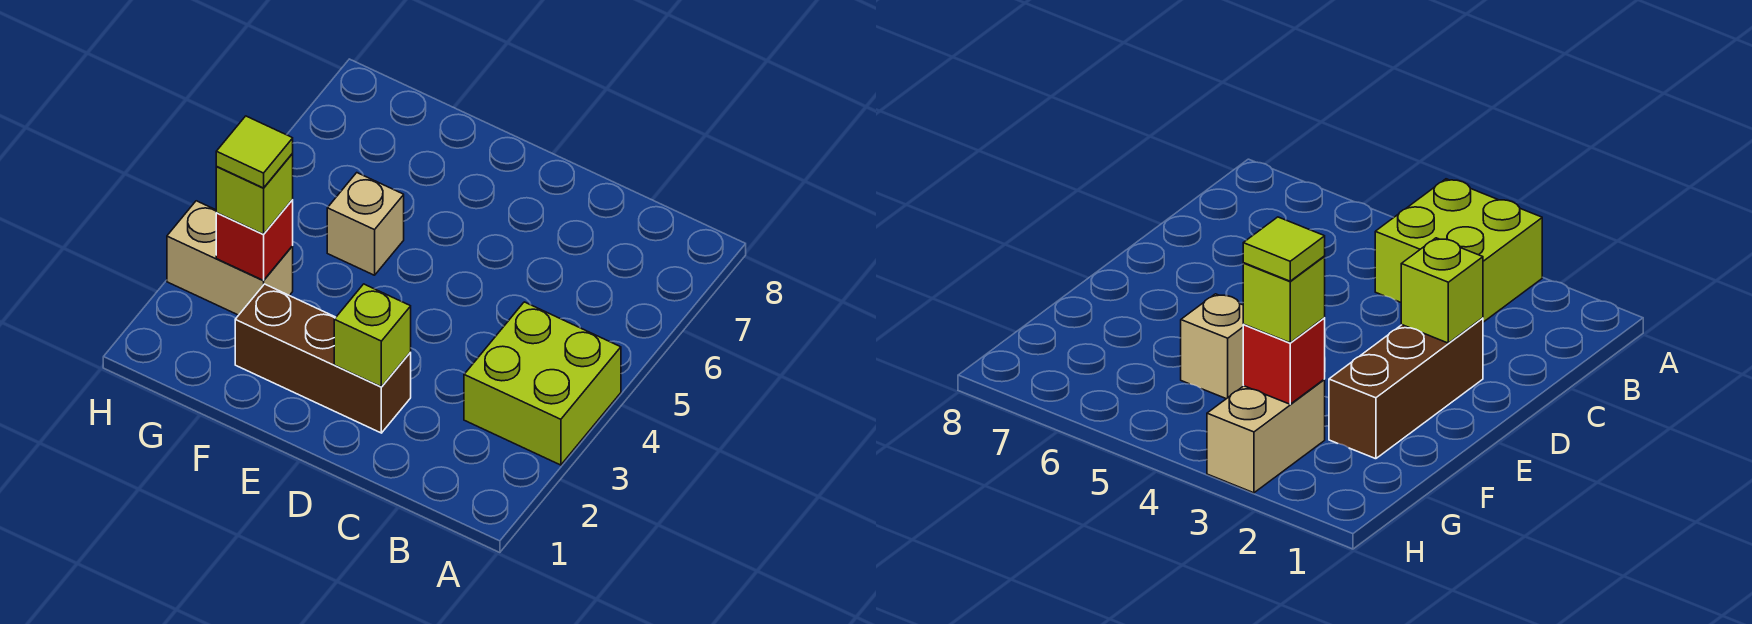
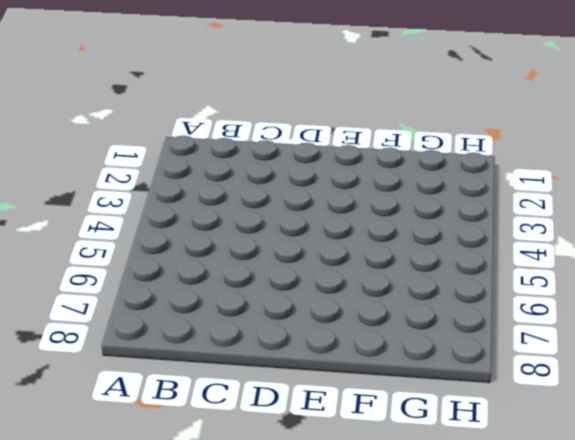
none -> lime brick A3:B4 level 1
none -> brown brick D2:F2 level 1

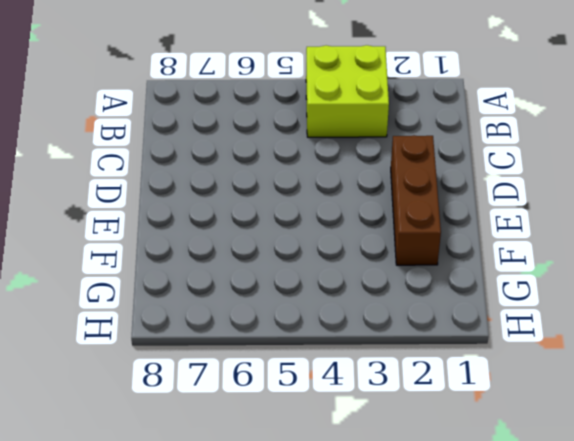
none -> tan brick F5 level 1
none -> tan brick G3:H3 level 1

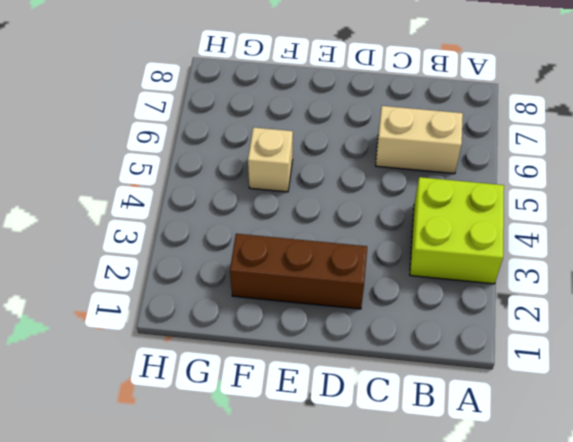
tan brick B6:C6 level 1 -> tan brick G3:H3 level 1
none -> lime brick D2 level 2
none -> red brick G3 level 2

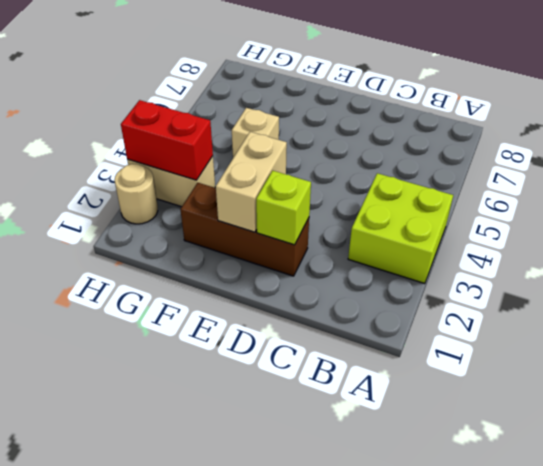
tan brick E2:E3 level 2 -> none
red brick G3:H3 level 2 -> red brick G3 level 2
tan round brick H2 level 1 -> none
none -> lime brick G3 level 3
none -> lime tile G3 level 4

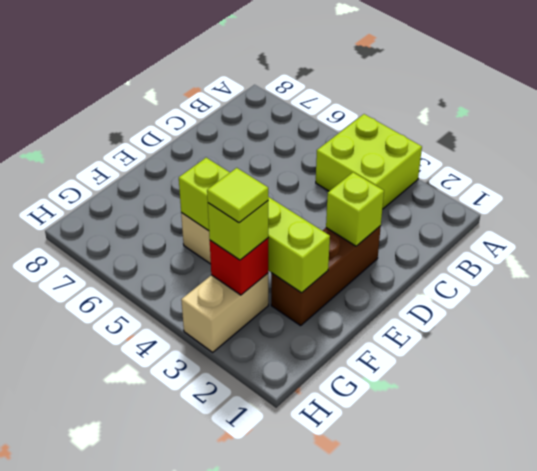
lime brick F2:F5 level 2 -> none

